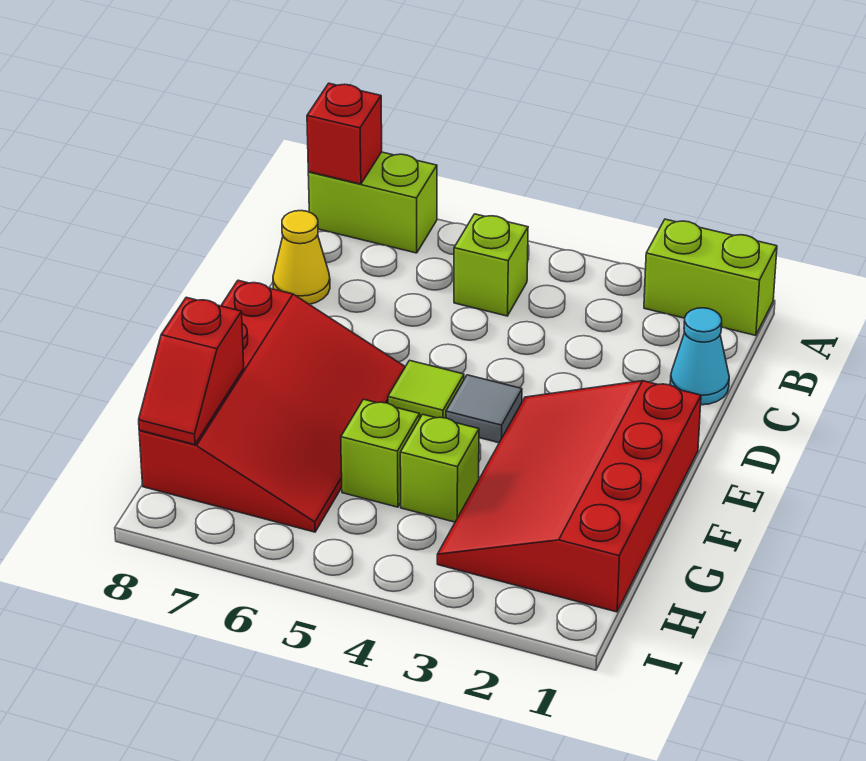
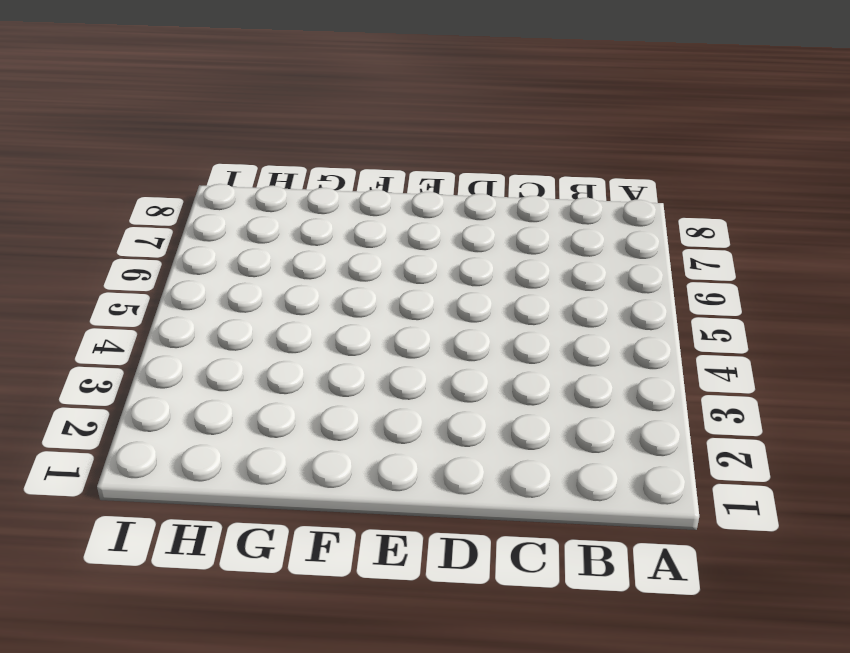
none -> lime brick A1:A2 level 1
none -> lime brick A7:A8 level 1
none -> lime brick B5 level 1

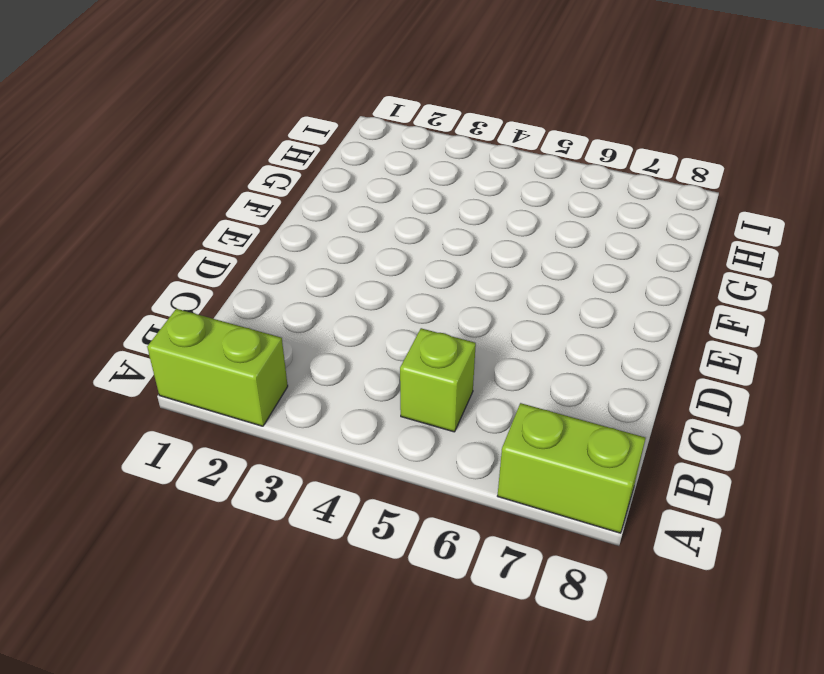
none -> cyan cone C1 level 1
none -> yellow cone C8 level 1
none -> red slope E1:H3 level 1 top 1

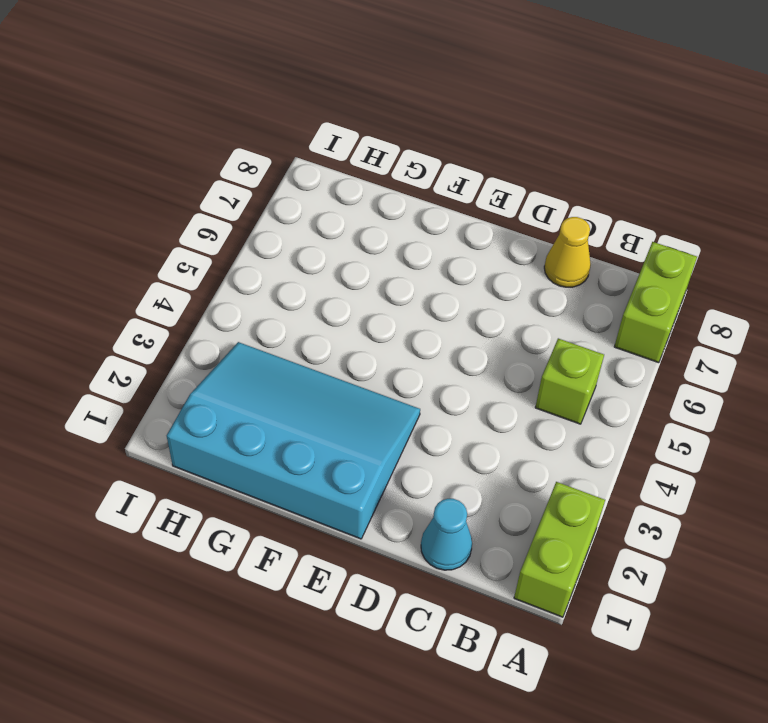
cyan slope E1:H3 level 1 top 1 -> red slope E1:H3 level 1 top 1
none -> grey tile E4 level 1
none -> lime tile E5 level 1
none -> red slope E6:H8 level 1 top 8

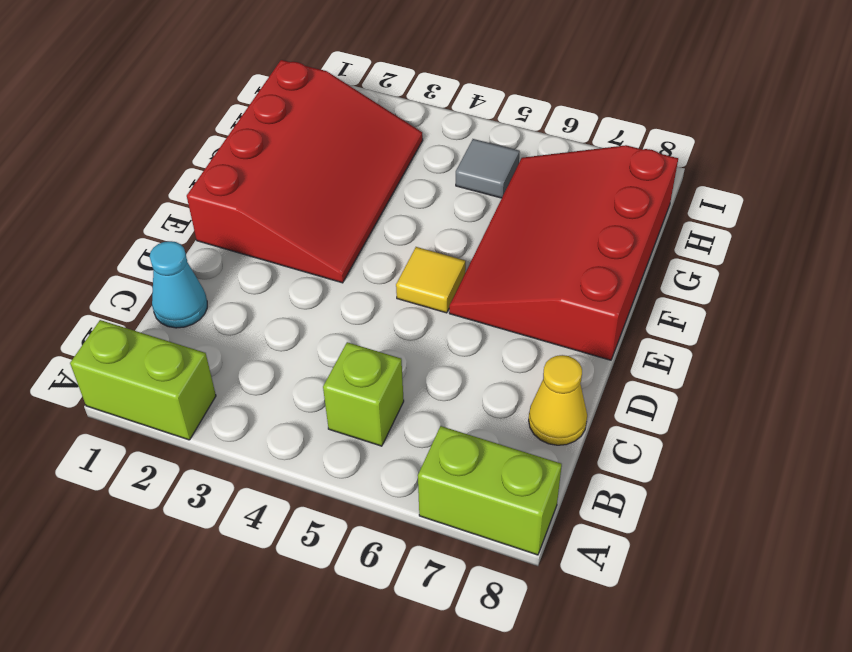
yellow tile E5 level 1 -> lime tile E5 level 1
grey tile H5 level 1 -> grey tile E4 level 1
none -> lime brick G4 level 1
none -> lime brick G5 level 1
none -> red brick A8 level 2

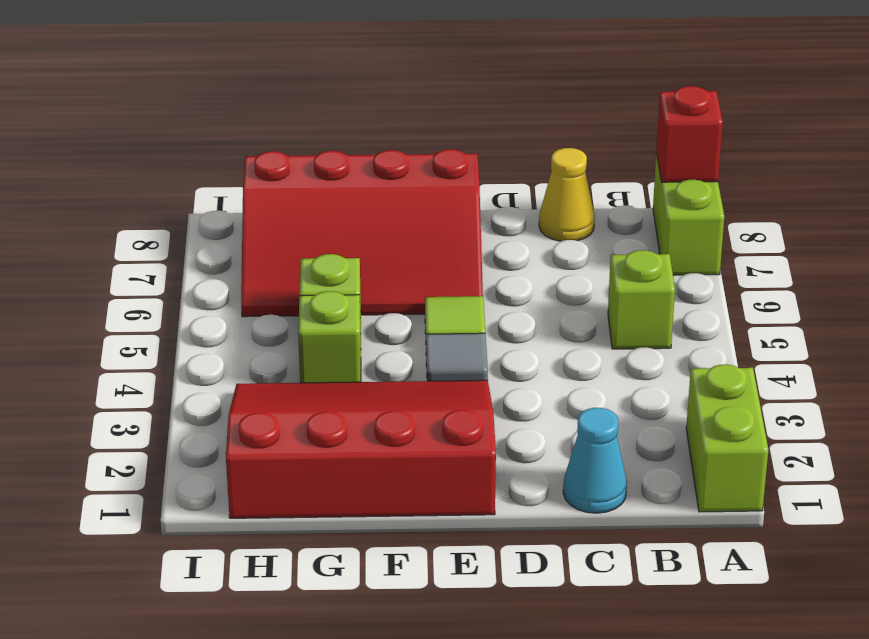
none -> red slope G8:H8 level 2 top G

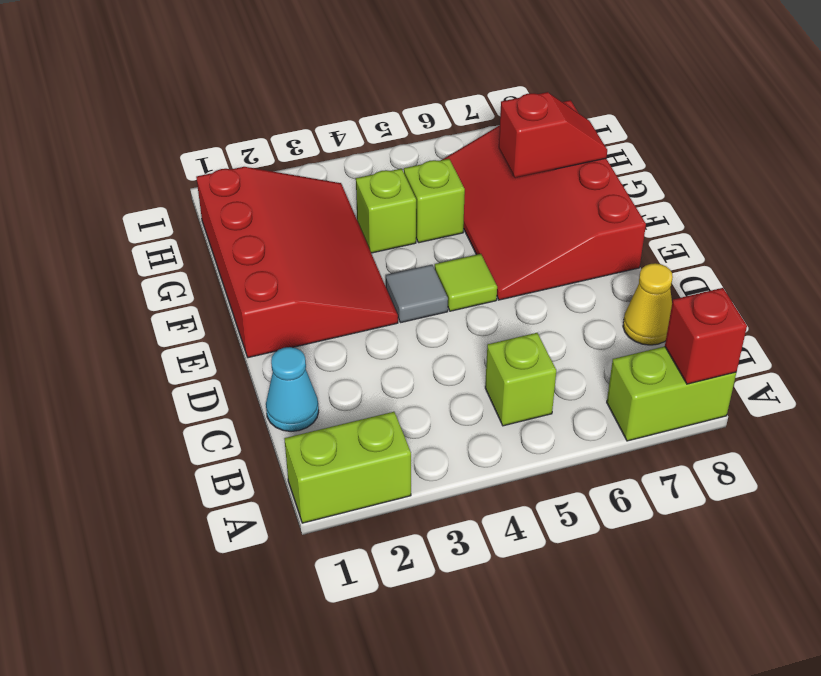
red slope G7:G8 level 2 top 7 -> red slope G8:H8 level 2 top G

